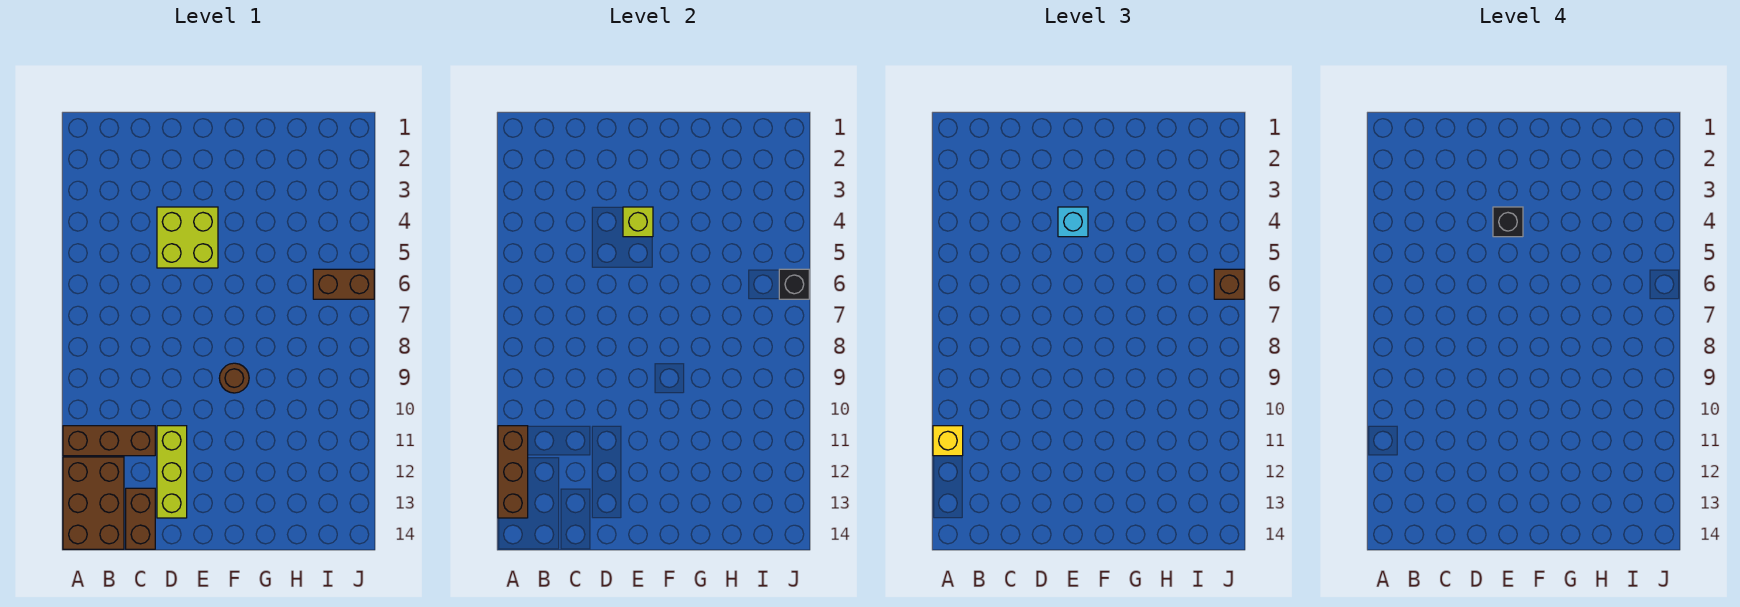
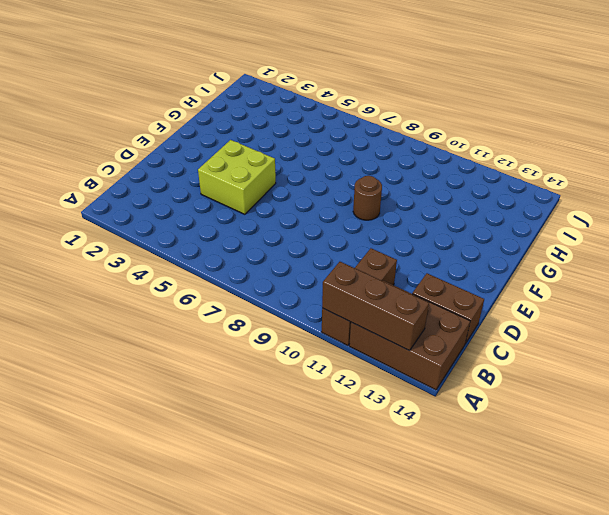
none -> lime brick D11:D13 level 1
none -> brown brick I6:J6 level 1
none -> lime brick E4 level 2

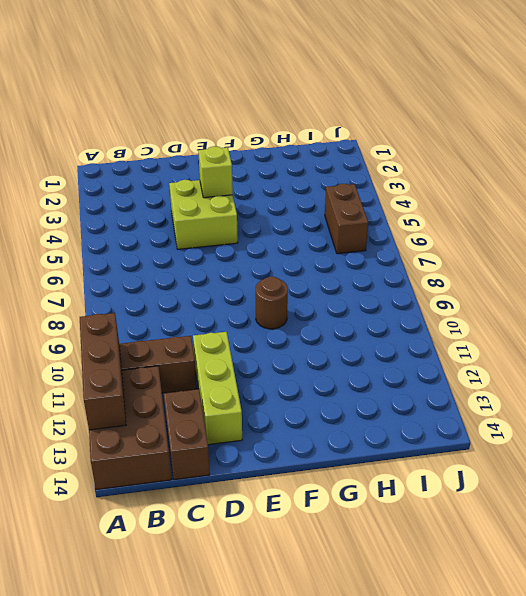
brown brick I5:I6 level 1 -> brown brick I6:J6 level 1
none -> black brick J6 level 2
none -> yellow brick A11 level 3
none -> cyan brick E4 level 3

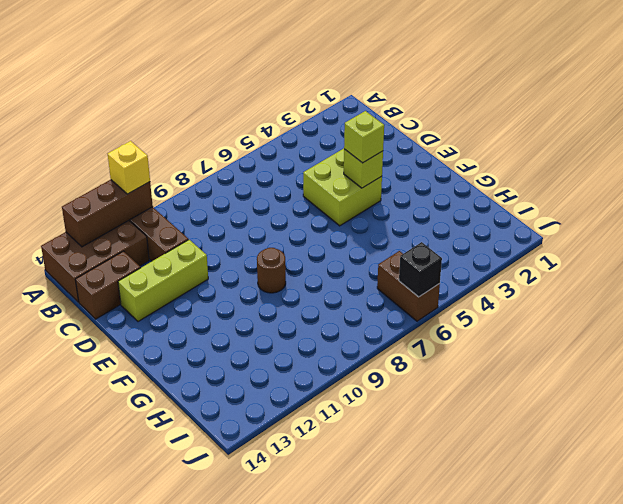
lime brick E4 level 3 -> cyan brick E4 level 3
none -> brown brick J6 level 3
none -> black brick E4 level 4

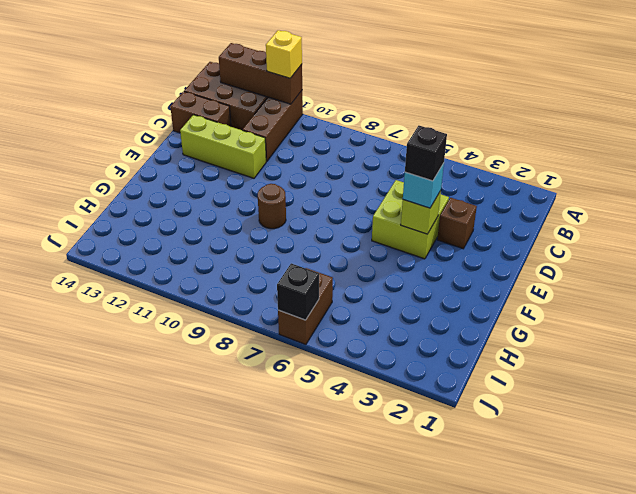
brown brick D3 level 1 -> brown brick J6 level 3

